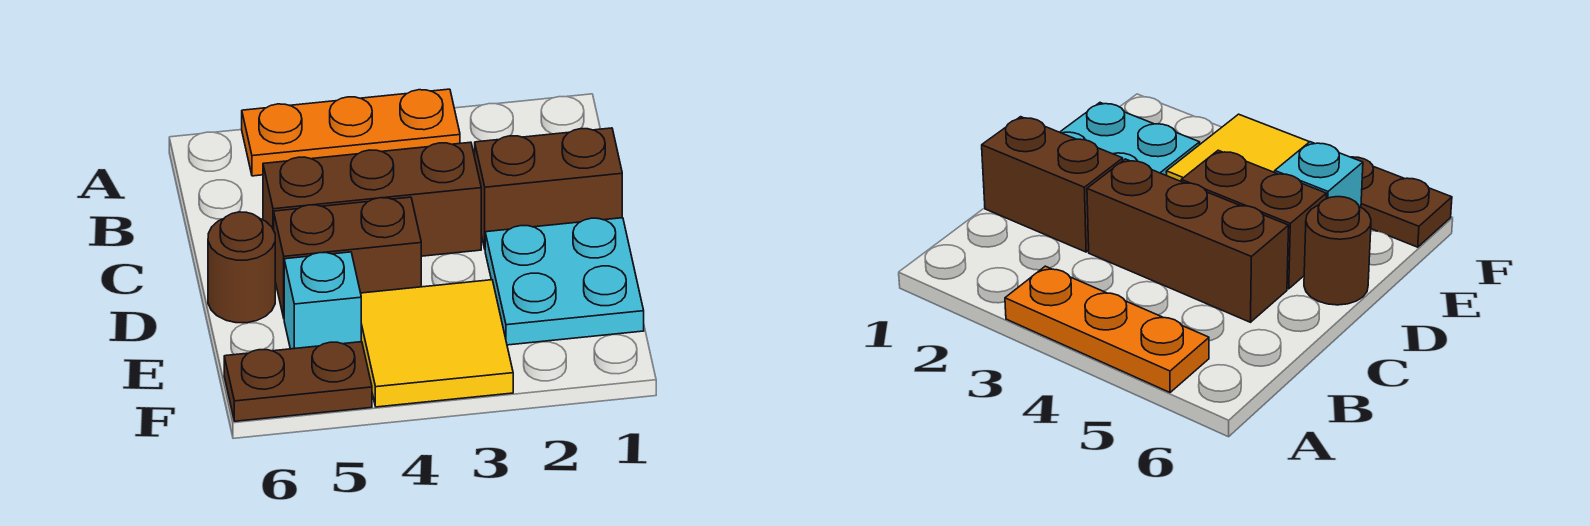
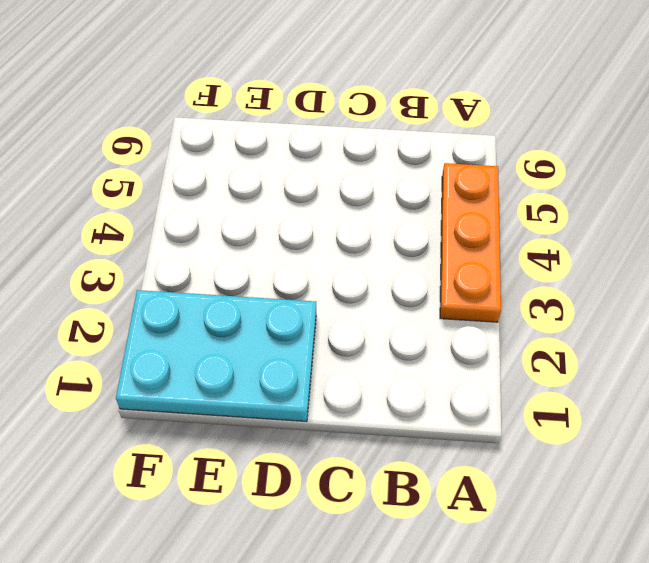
cyan plate D1:F2 level 1 -> cyan plate D1:E2 level 1
none -> brown brick C1:C2 level 1
none -> brown brick C3:C5 level 1

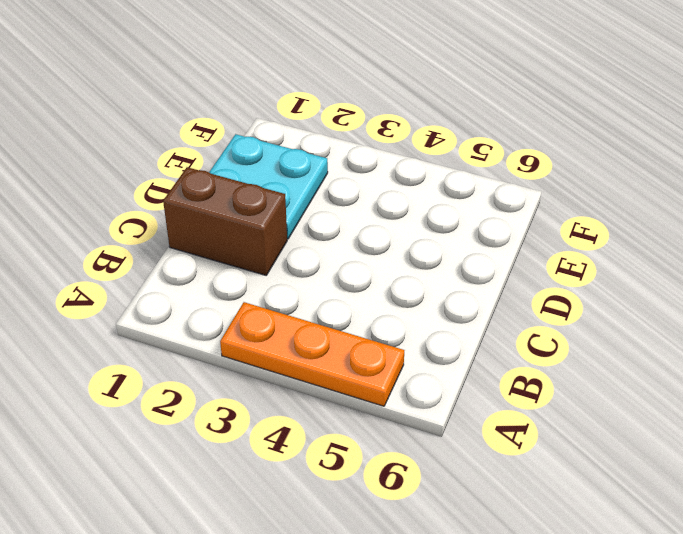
none -> brown brick C3:C5 level 1
none -> brown brick D4:D5 level 1

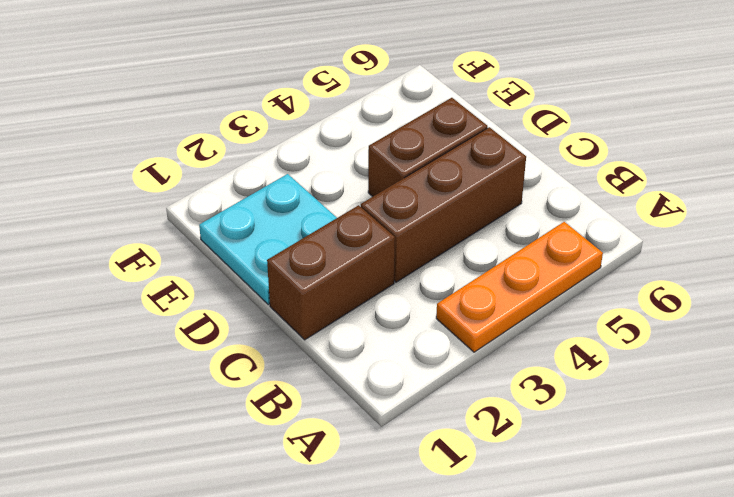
none -> brown round brick D6 level 1
none -> yellow tile E3:F4 level 1

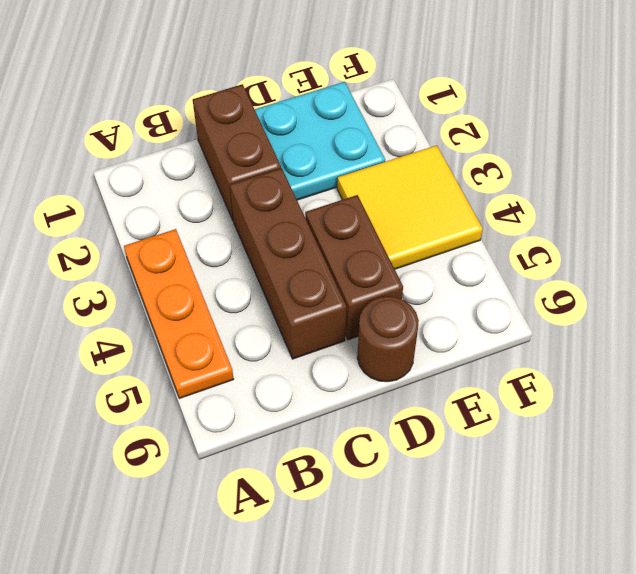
none -> cyan brick E5 level 1
none -> brown plate F5:F6 level 1

